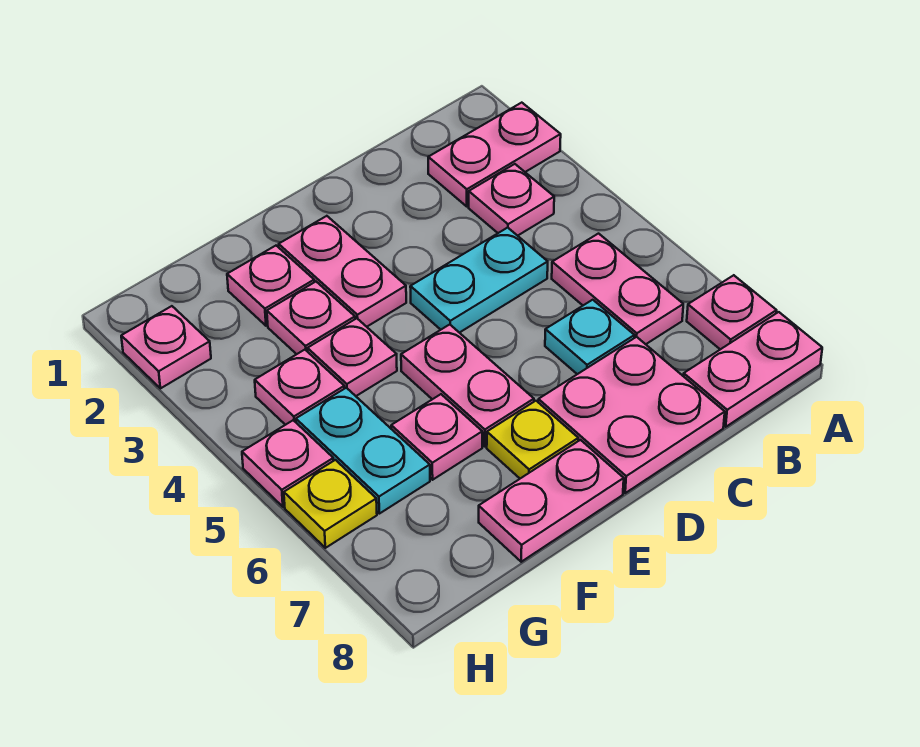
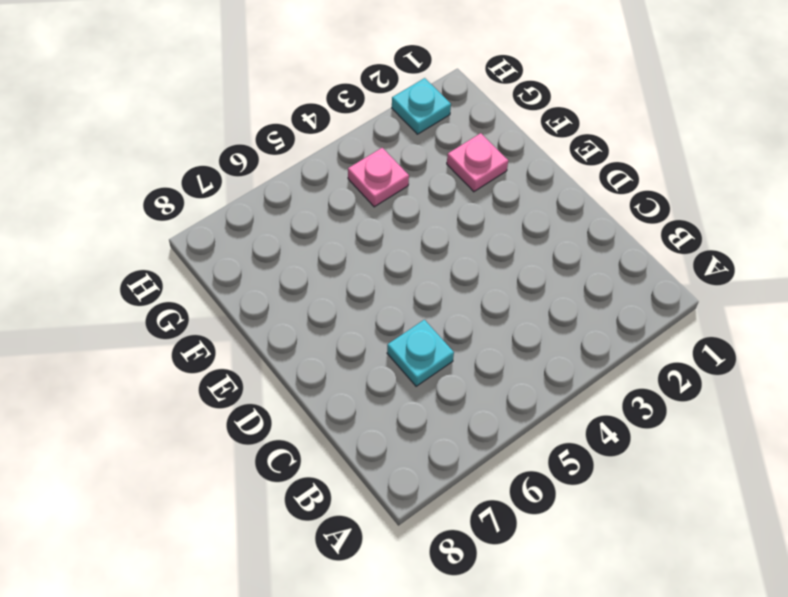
cyan plate H2 level 1 -> pink plate H2 level 1
none -> pink plate A2:B2 level 1
none -> pink plate A7 level 1
none -> pink plate A8:B8 level 1

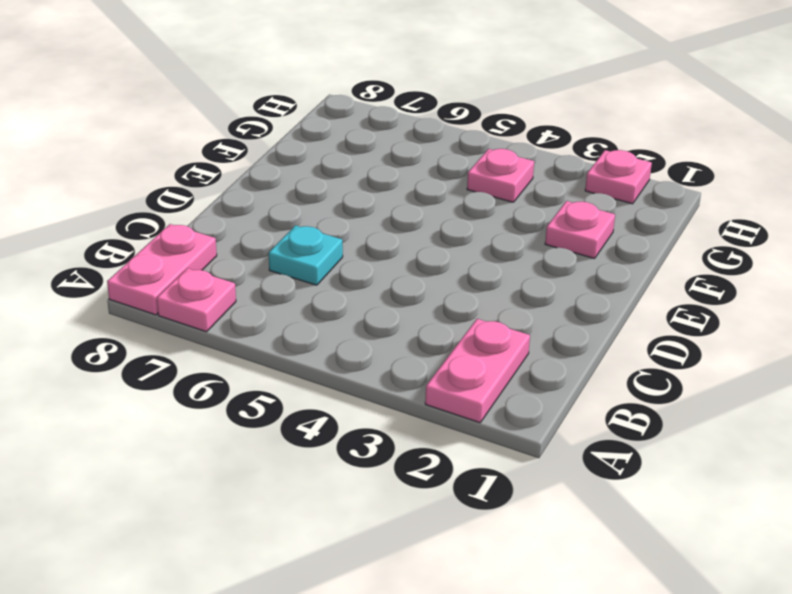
none -> pink plate B3 level 1
none -> pink plate B5:B6 level 1
none -> cyan plate C4:D4 level 1

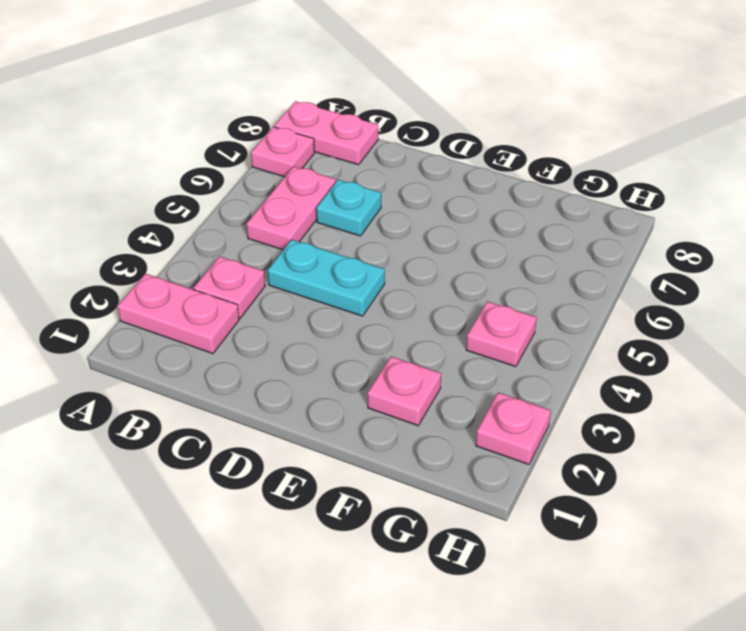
none -> pink plate C7:D8 level 1
none -> pink plate E2:E3 level 1
none -> pink plate E5:E6 level 1

